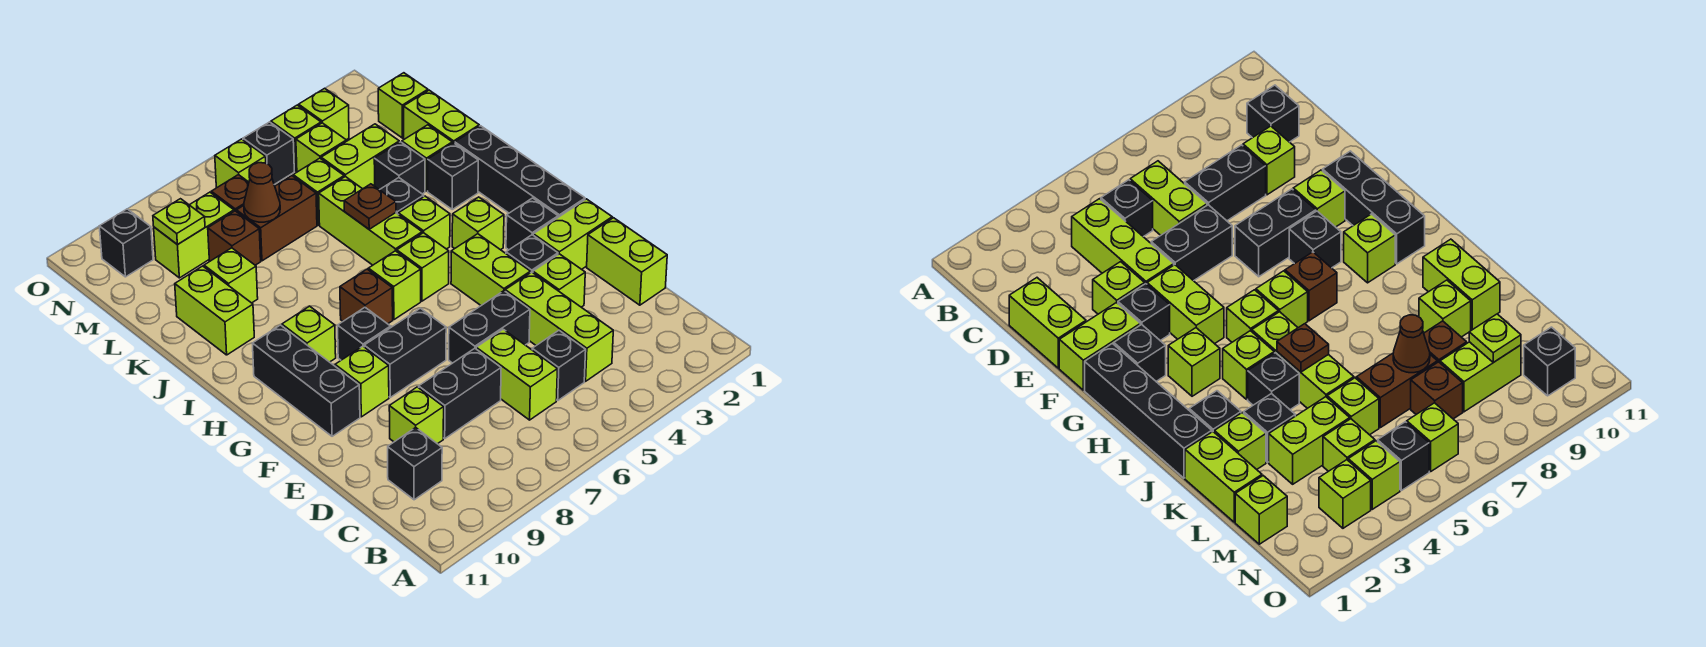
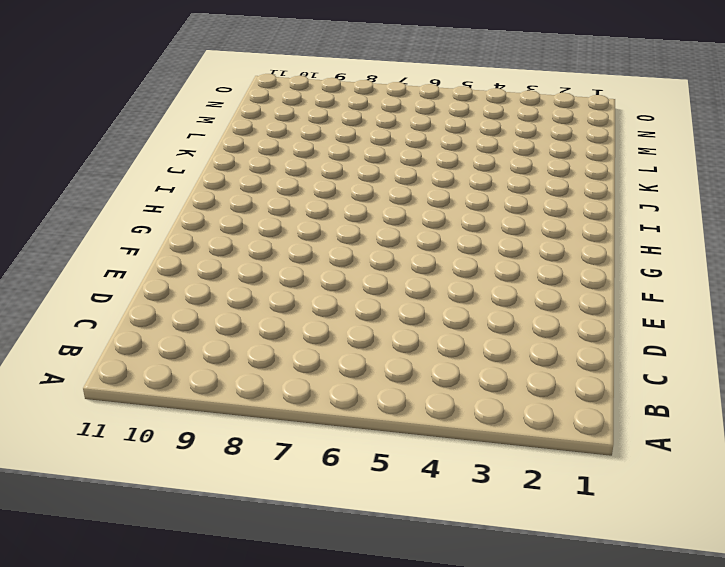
none -> lime brick C4:E4 level 1
none -> black brick C5 level 1
none -> lime brick C6:D6 level 1
none -> black brick C10 level 1

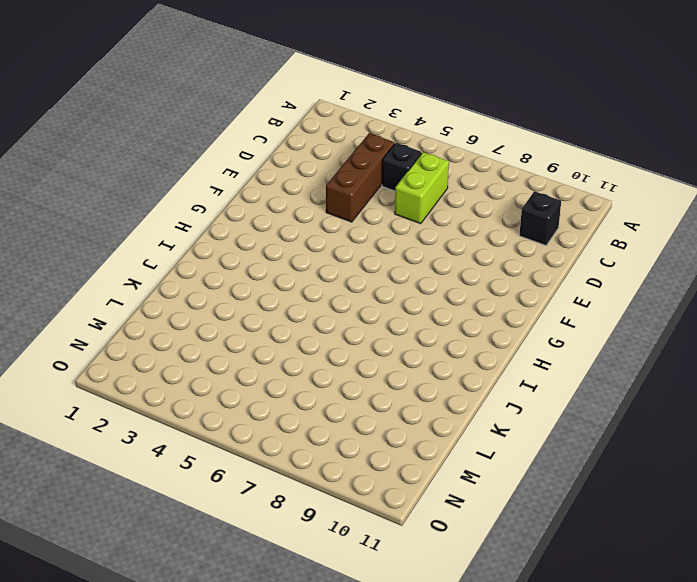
brown brick C4:E4 level 1 -> lime brick C4:E4 level 1
none -> lime brick D1:E1 level 1
none -> black brick D7:D8 level 1
none -> lime brick D9 level 1
none -> lime brick E3 level 1

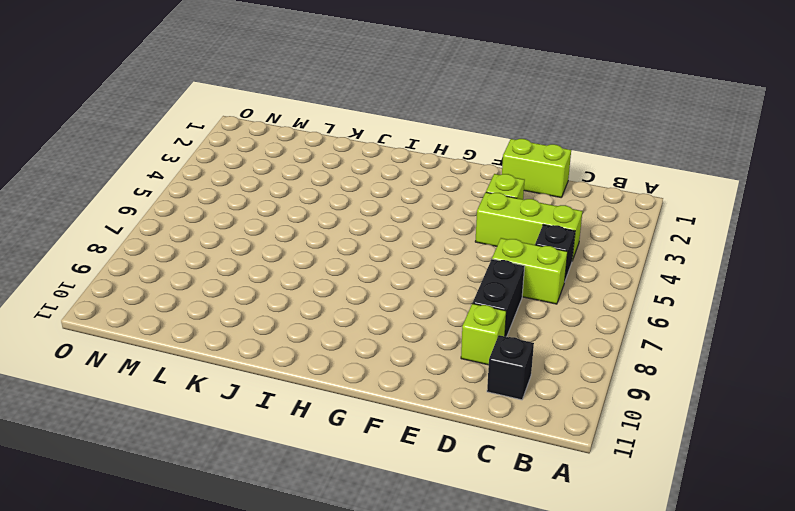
none -> black brick E5:E6 level 1
none -> lime brick F1:F2 level 1
none -> black brick F3 level 1
none -> lime brick F4:G4 level 1

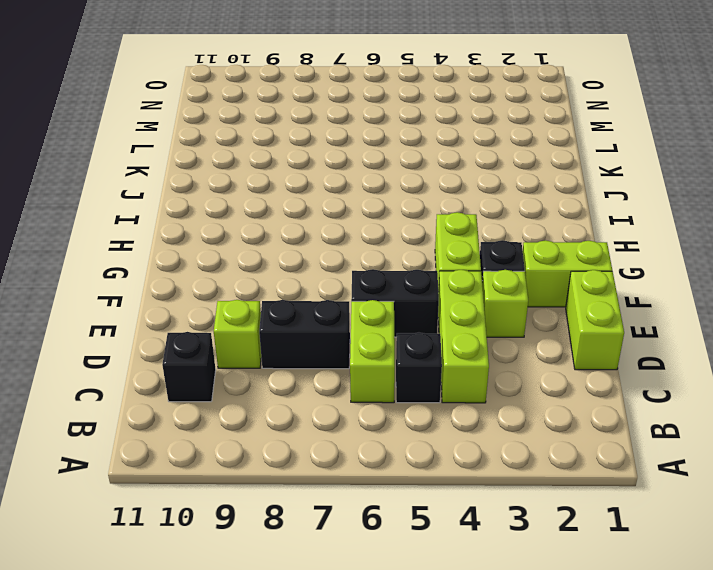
none -> black brick F7:F8 level 1
none -> lime brick F9 level 1
none -> black brick F10:H10 level 1
none -> black brick G1:J1 level 1

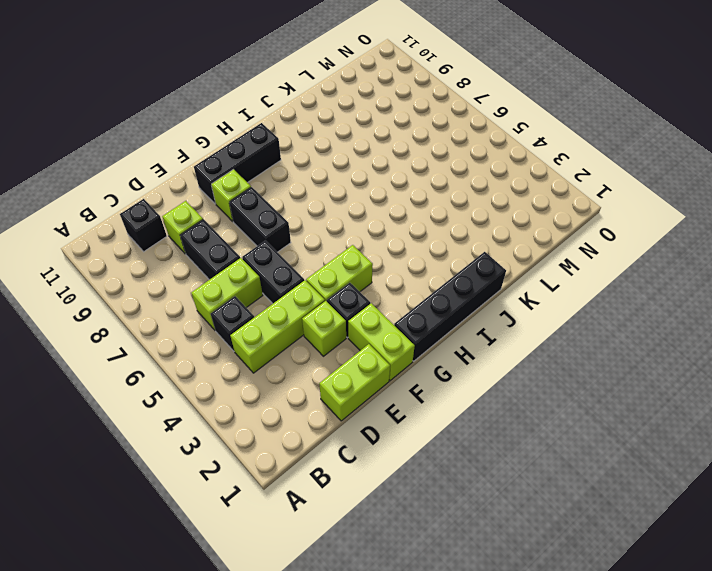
none -> black brick G2 level 1
none -> black brick G8 level 1
none -> lime brick H3 level 1
none -> lime brick H5 level 1

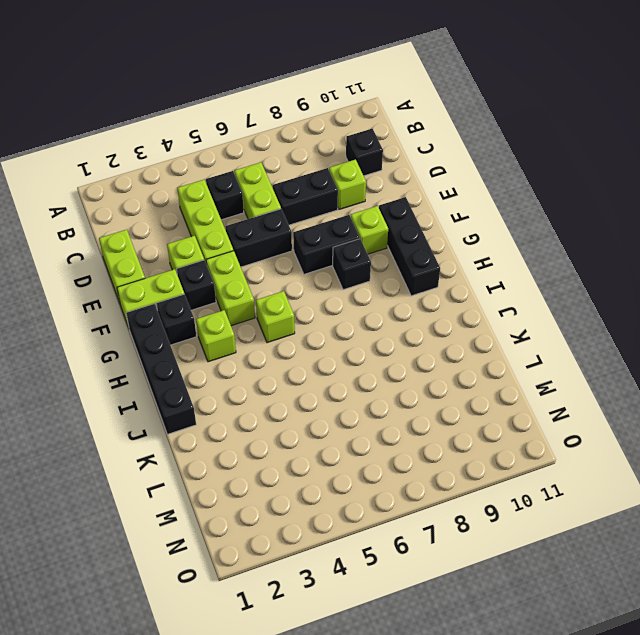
none -> lime brick H6 level 1
none -> brown brick H7 level 1
none -> lime brick H9 level 1
none -> lime brick I4 level 1

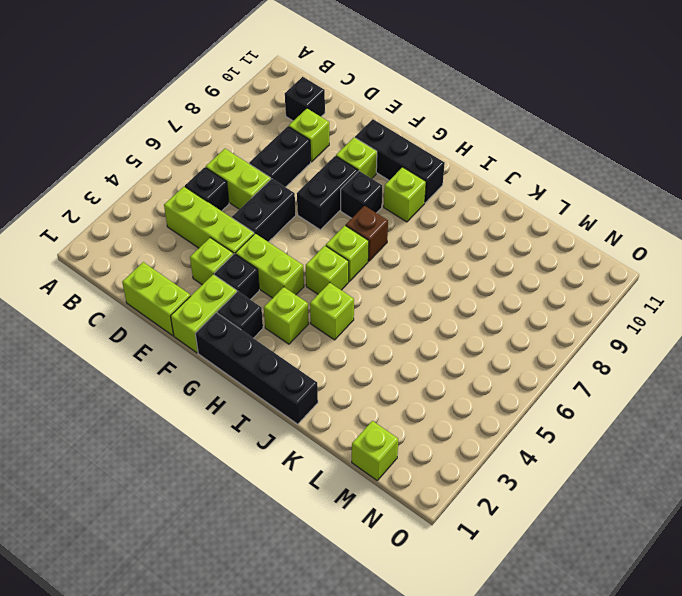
none -> lime brick I5:K5 level 1
none -> black brick J2 level 1
none -> black brick J4 level 1
none -> lime brick J10:K10 level 1

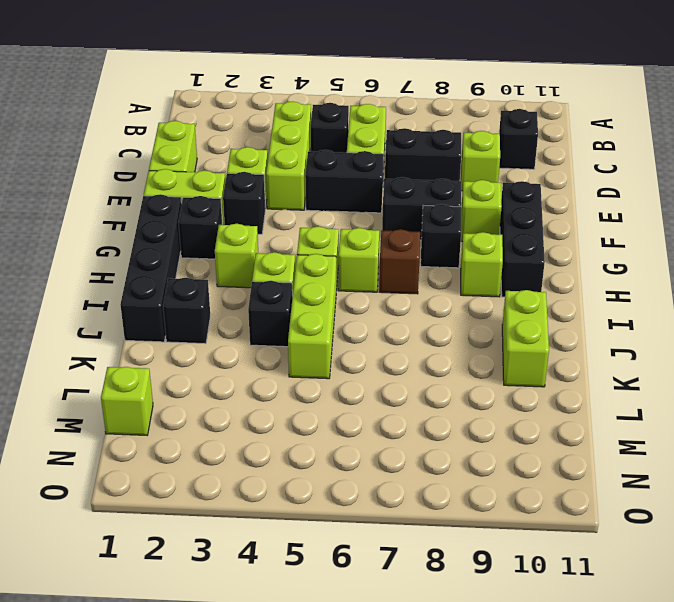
none -> lime brick F4:G4 level 1
none -> lime brick K1:L1 level 1
none -> lime brick K2 level 1
none -> black brick K3 level 1

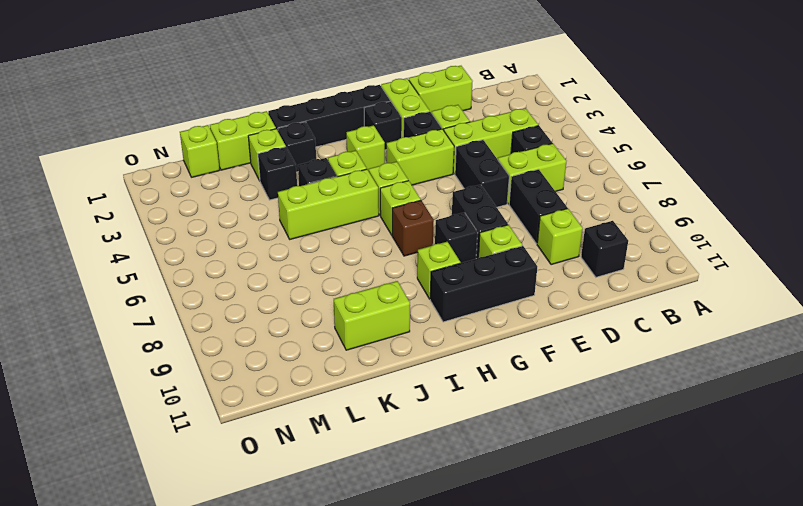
none -> lime brick K9 level 1
none -> lime brick L3:L4 level 1
none -> lime brick L5 level 1
none -> brown brick L6:L7 level 1

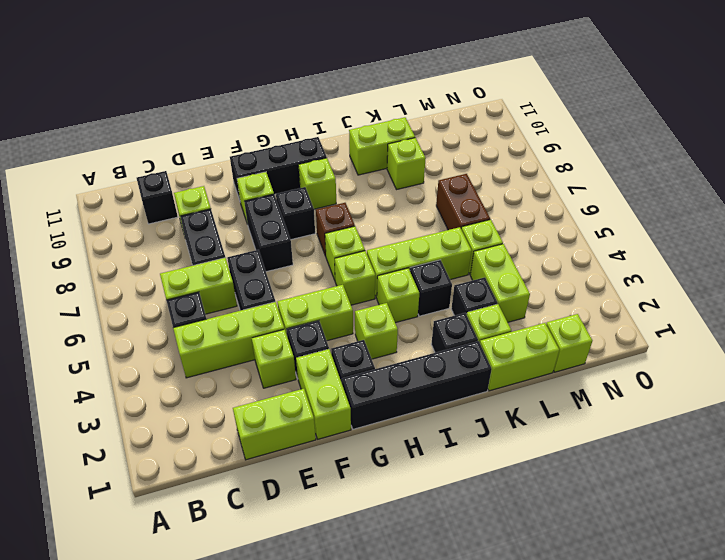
none -> brown brick L8 level 1
none -> lime brick M4 level 1
none -> brown brick M7 level 1
none -> lime brick M8:M9 level 1

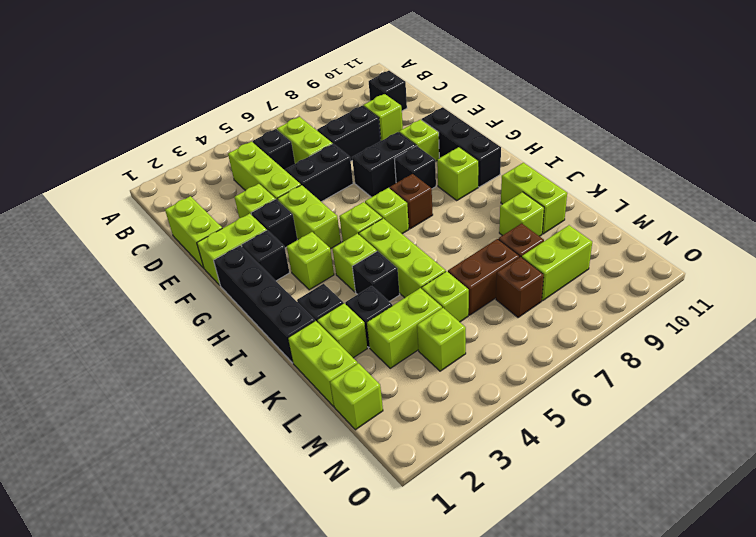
none -> lime brick N3 level 1
none -> lime brick N4 level 1
none -> black brick N5 level 1
none -> lime brick N6 level 1

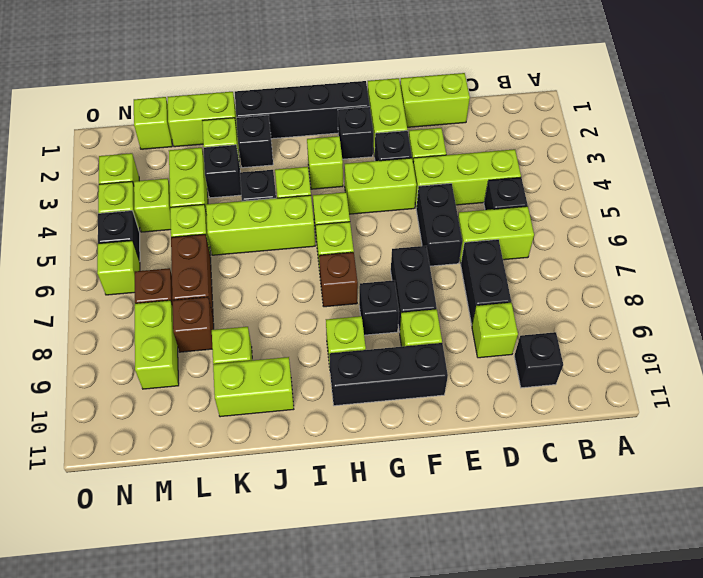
none -> black brick N10 level 1
none -> brown plate J5 level 2
none -> brown cone L7 level 2
none -> lime plate M9 level 2

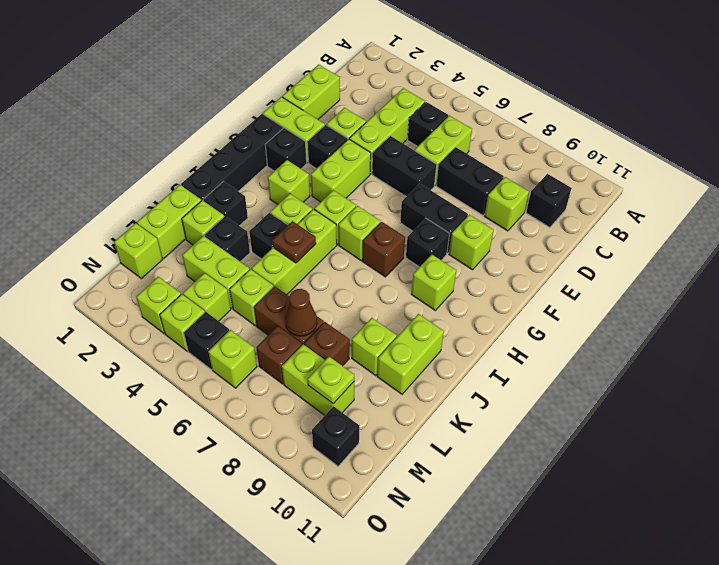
none -> black brick F10:H10 level 1

